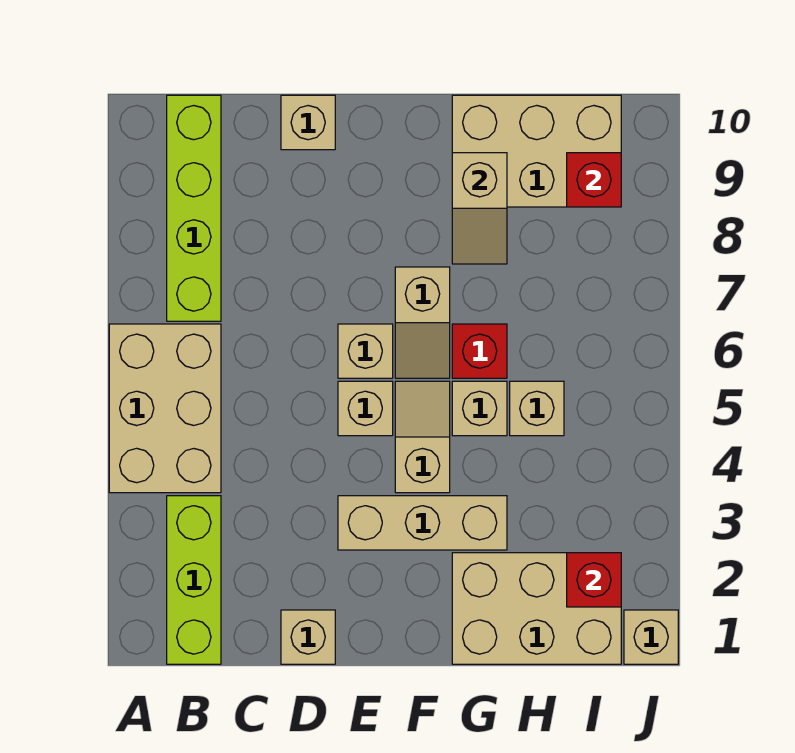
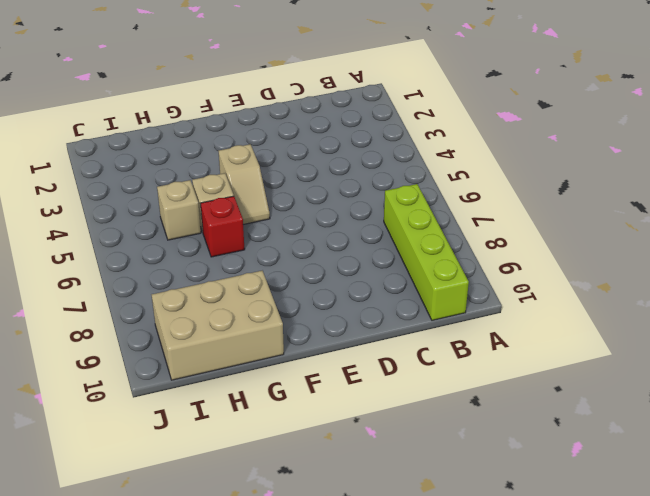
none -> tan brick A4:B6 level 1
none -> lime brick B1:B3 level 1
none -> tan brick D1 level 1

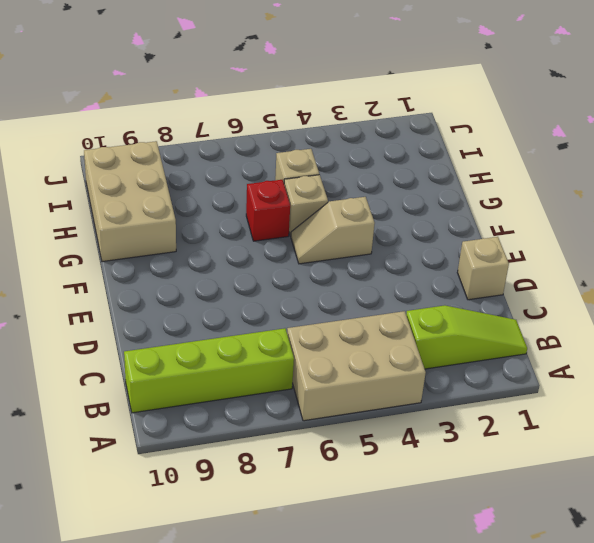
lime slope B1:B3 level 1 top 3 -> lime brick B1:B3 level 1
none -> tan brick D10 level 1
none -> tan brick E3:G3 level 1
none -> tan brick E5 level 1

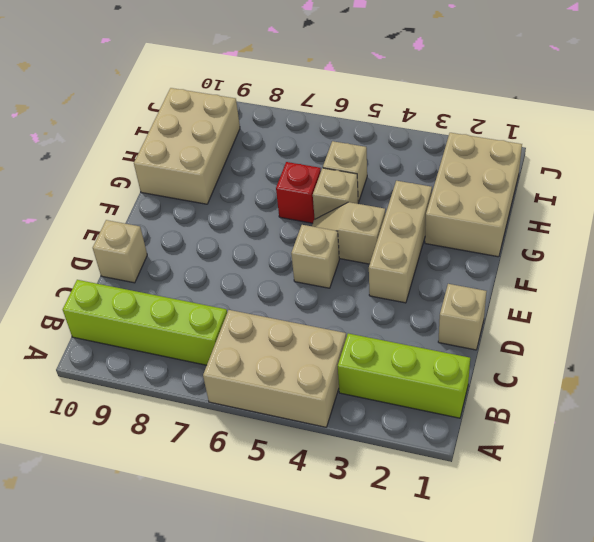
none -> tan brick E6 level 1
none -> tan slope F6:F7 level 1 top 7
none -> tan brick J1 level 1

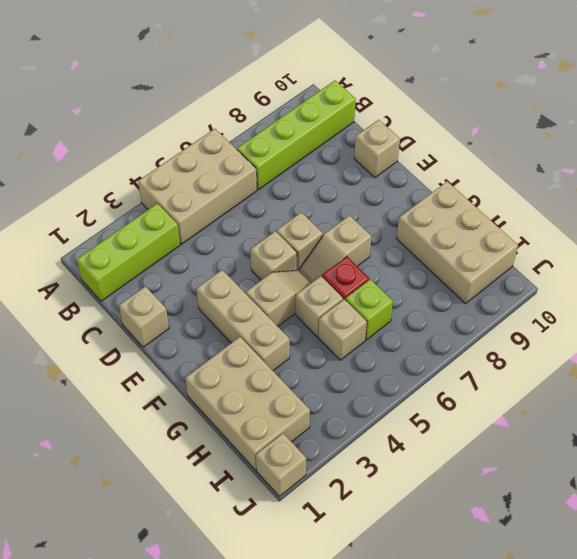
lime brick H6 level 1 -> none
none -> tan slope G8:G9 level 2 top 9
none -> red brick I2 level 2
none -> red brick I9 level 2

